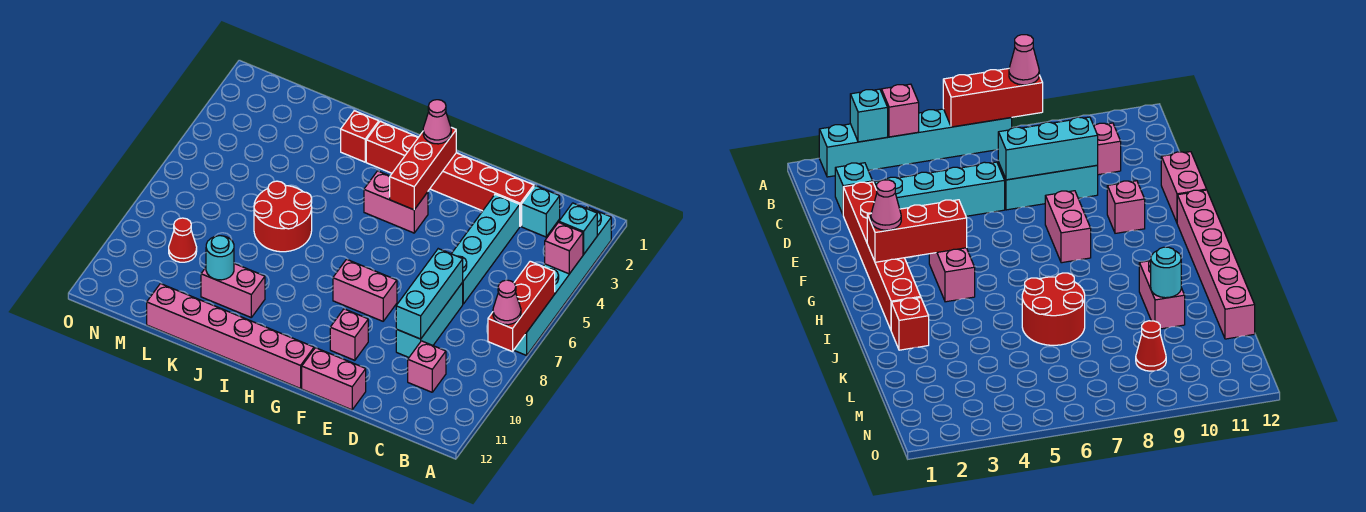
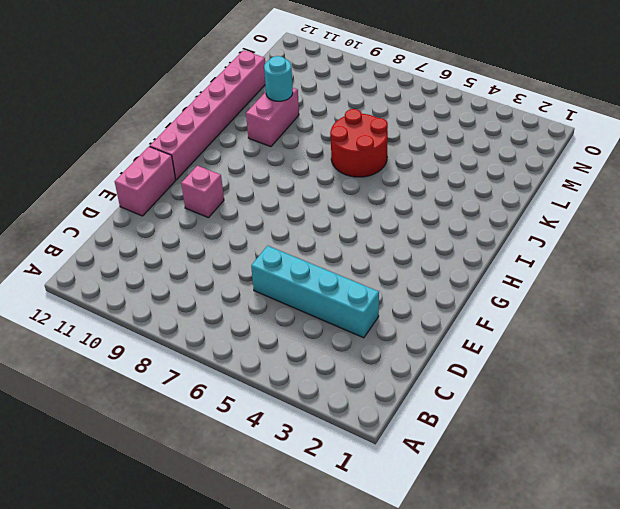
none -> cyan brick A2:A7 level 1
none -> cyan brick C2 level 1
none -> pink brick C10 level 1

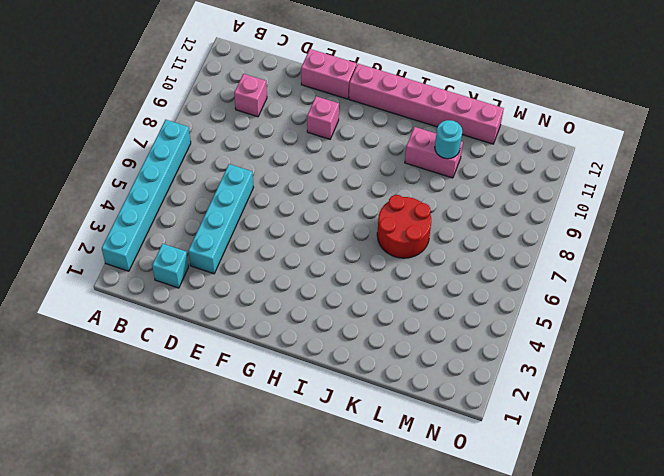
none -> red brick D2:I2 level 1
none -> cyan brick D7:D9 level 1
none -> pink brick F8:G8 level 1

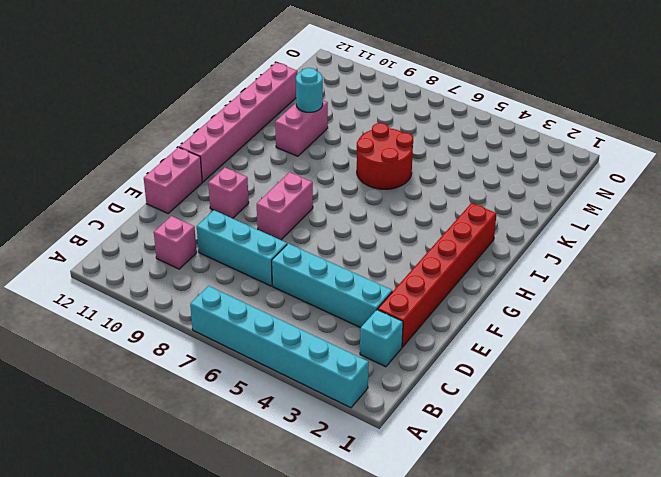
none -> pink brick G4:H4 level 1
none -> red brick J2 level 1
none -> red cone M9 level 1

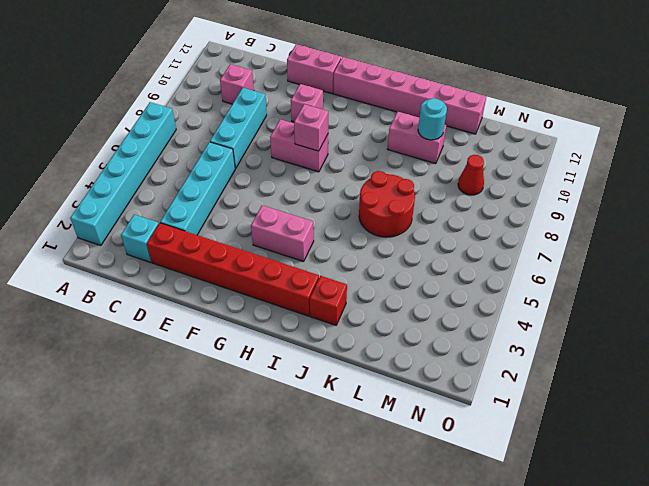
pink brick G8 level 2 -> pink brick A4 level 2
none -> cyan brick A3 level 2
none -> red brick A6:A8 level 2
none -> cyan brick D7:D9 level 2

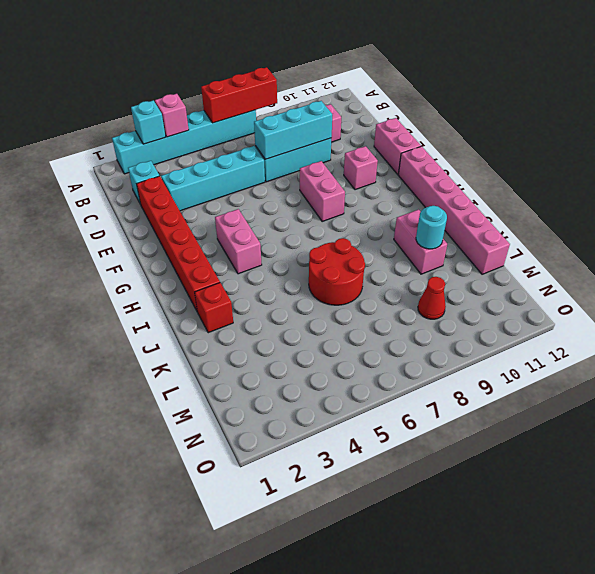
none -> red brick G2:G4 level 2
none -> pink cone A8 level 3
none -> pink cone G2 level 3

